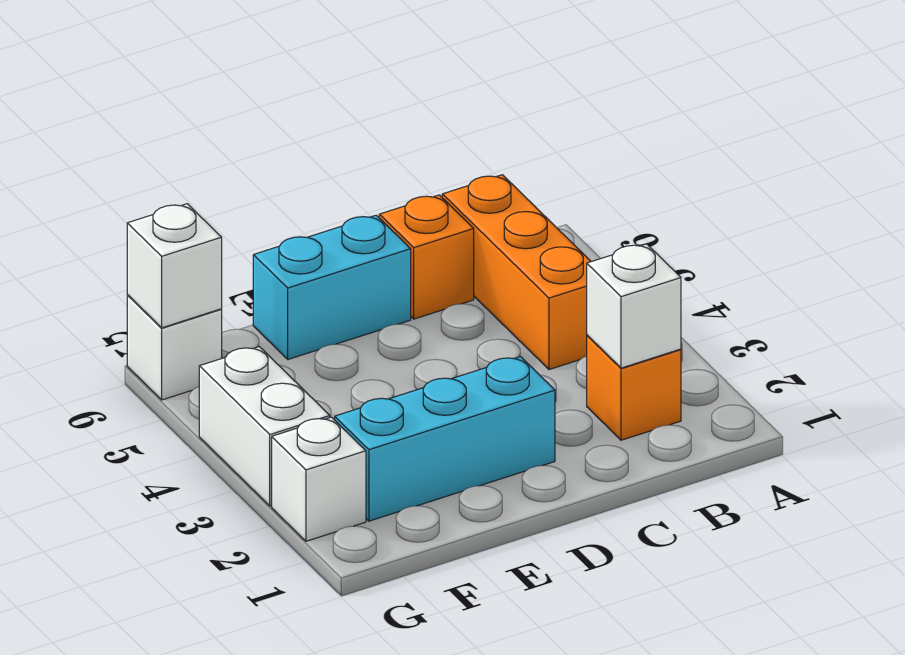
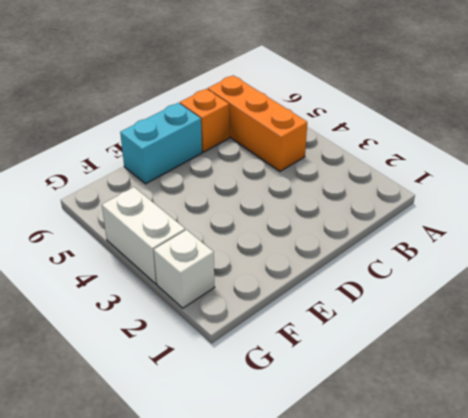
none -> orange brick B2 level 1
none -> cyan brick D2:F2 level 1

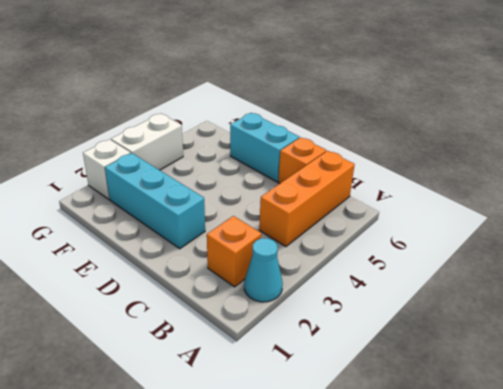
cyan cone A2 level 1 -> none
none -> white brick G6 level 1
none -> white brick B2 level 2

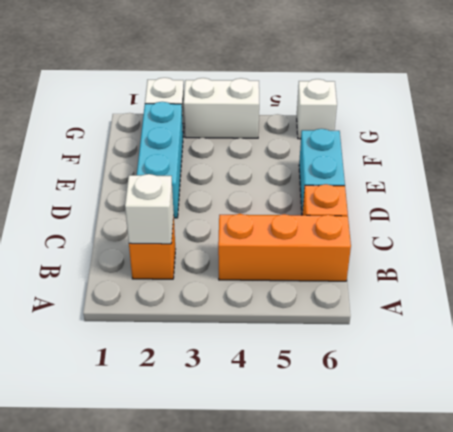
none -> white brick G6 level 2

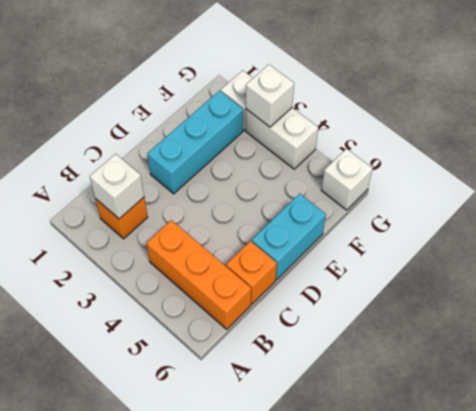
white brick G3 level 2 -> white brick G6 level 2

